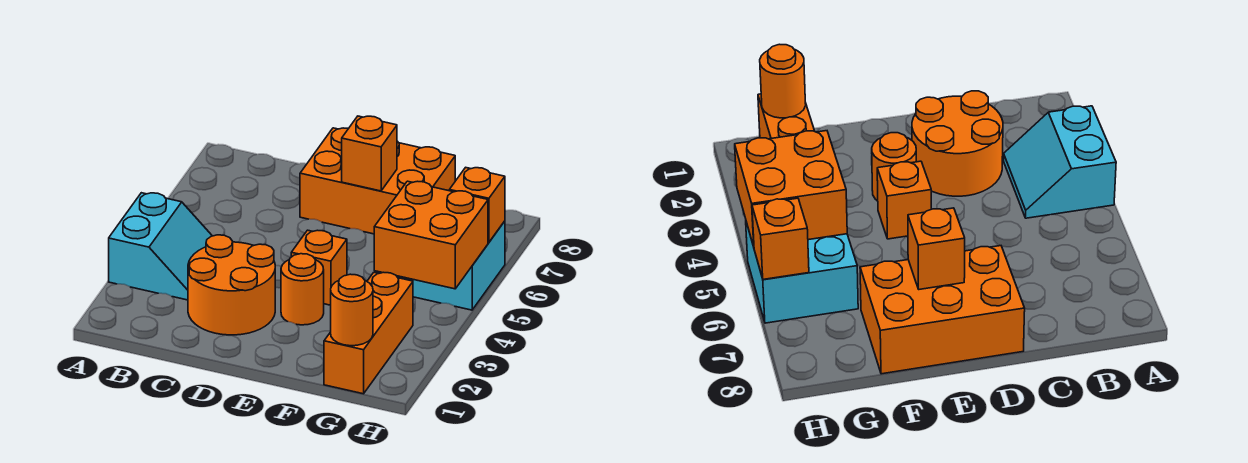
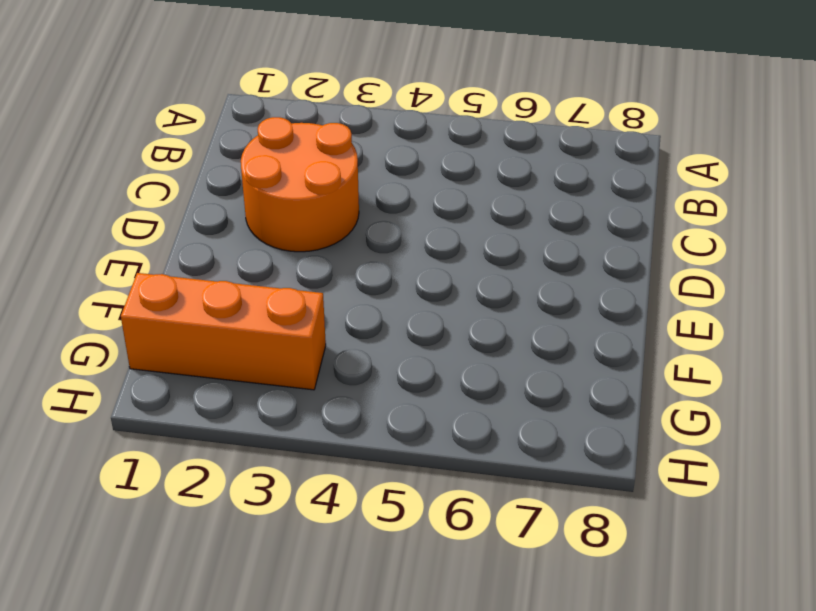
none -> cyan slope A3:B4 level 1 top A
none -> orange brick D7:F8 level 1

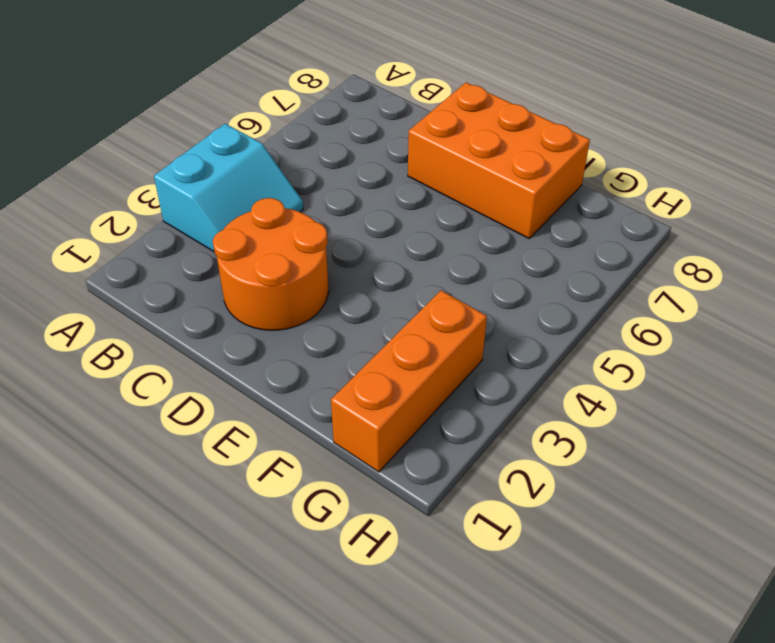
none -> orange round brick E3 level 1
none -> orange brick E4 level 1

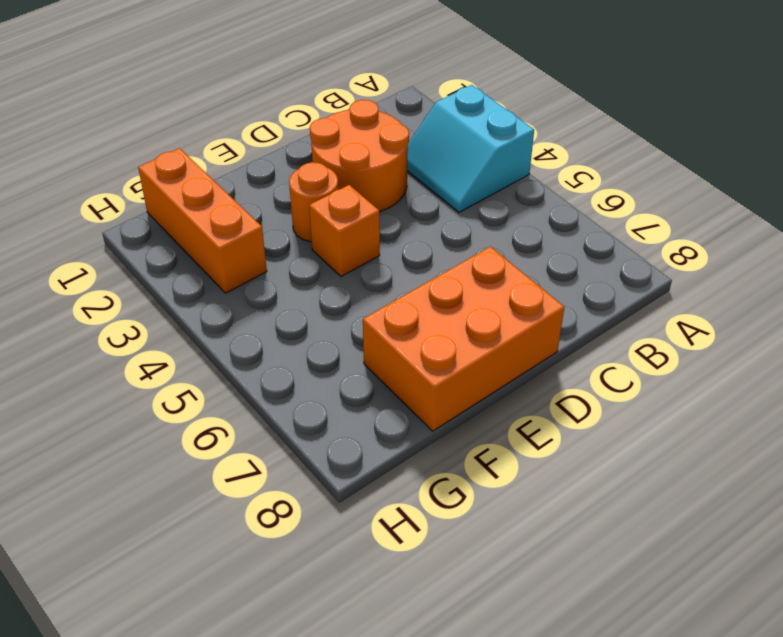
none -> cyan brick G5:H6 level 1
none -> orange brick E7 level 2

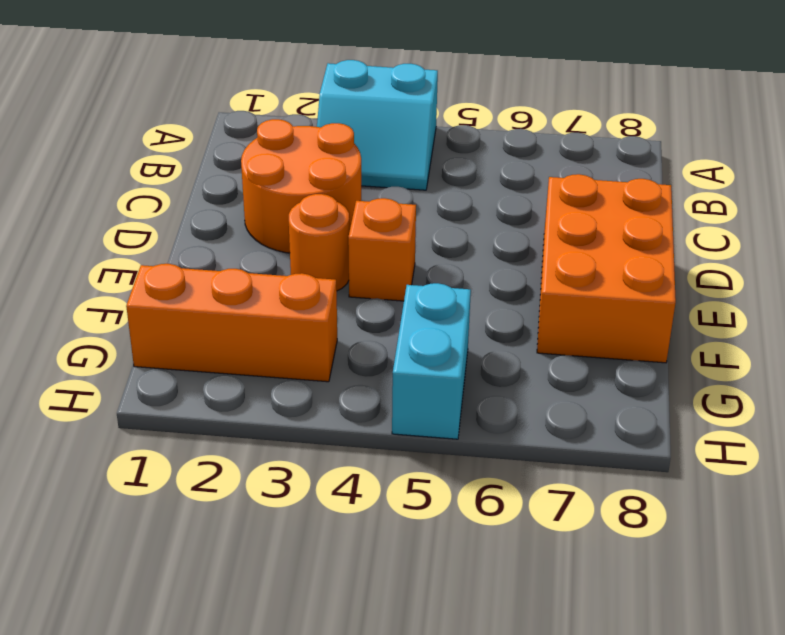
cyan brick G5:H5 level 1 -> cyan brick G5:H6 level 1
none -> orange brick E7 level 2
none -> orange round brick G1 level 2

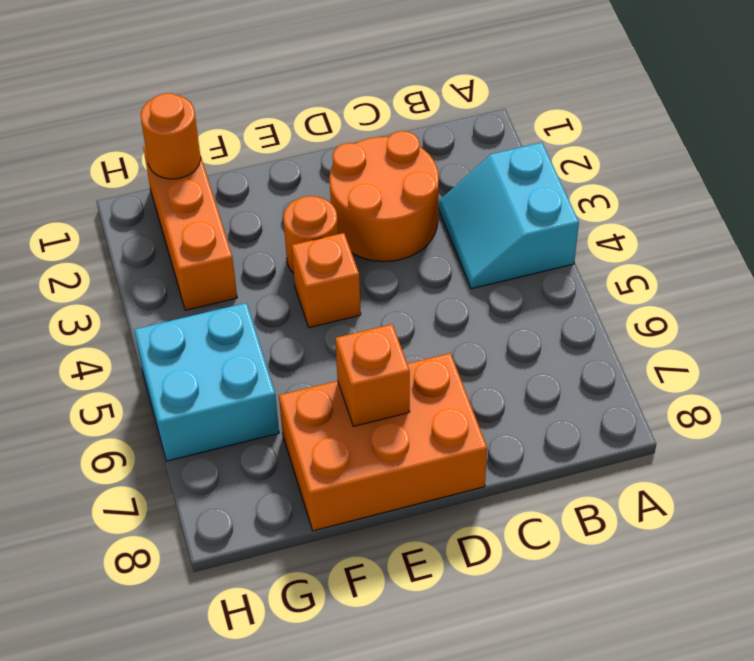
none -> orange brick G4:H5 level 2
none -> orange brick H6 level 2

